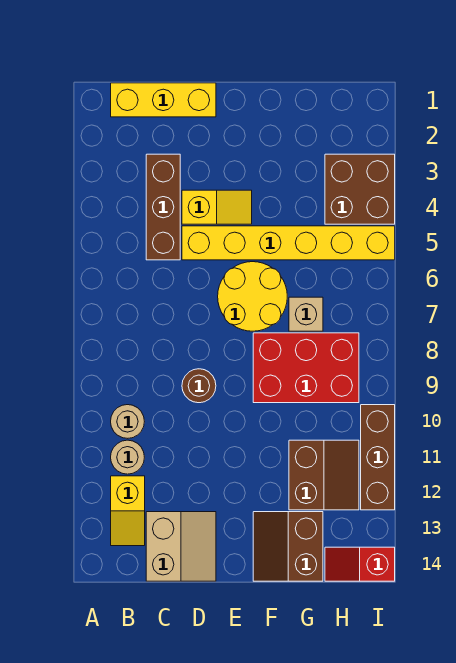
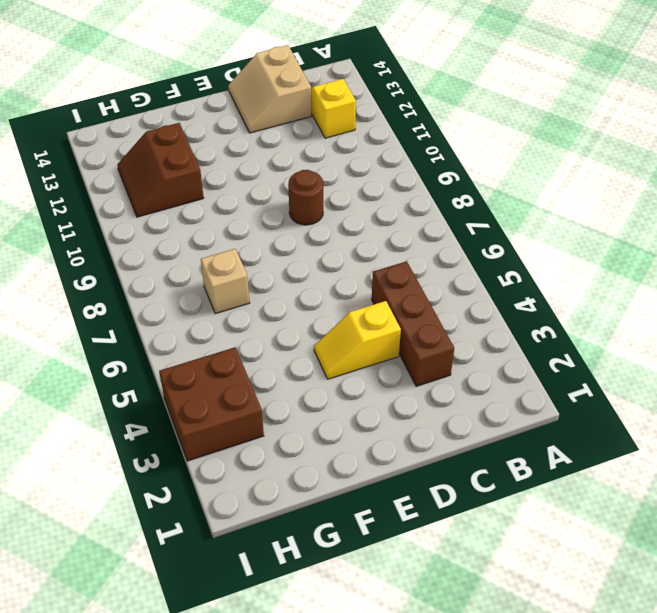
none -> yellow brick B1:D1 level 1
none -> tan round brick B10 level 1
none -> tan round brick B11 level 1

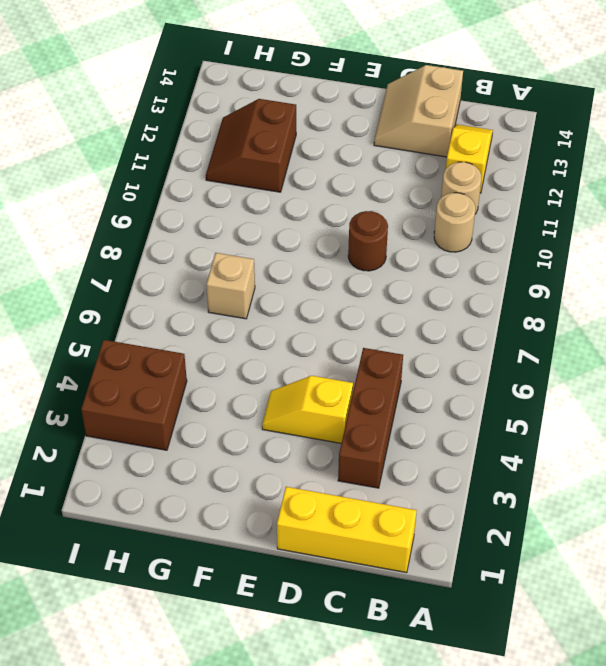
none -> yellow brick D5:I5 level 1
none -> yellow round brick E6:F7 level 1
none -> red brick F8:H9 level 1

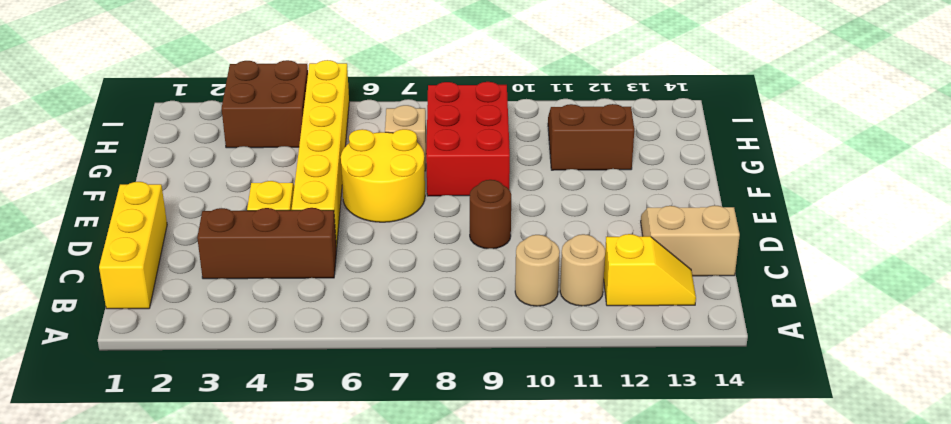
none -> brown slope F13:G14 level 1 top G
none -> red slope H14:I14 level 1 top I
none -> brown brick I10:I12 level 1

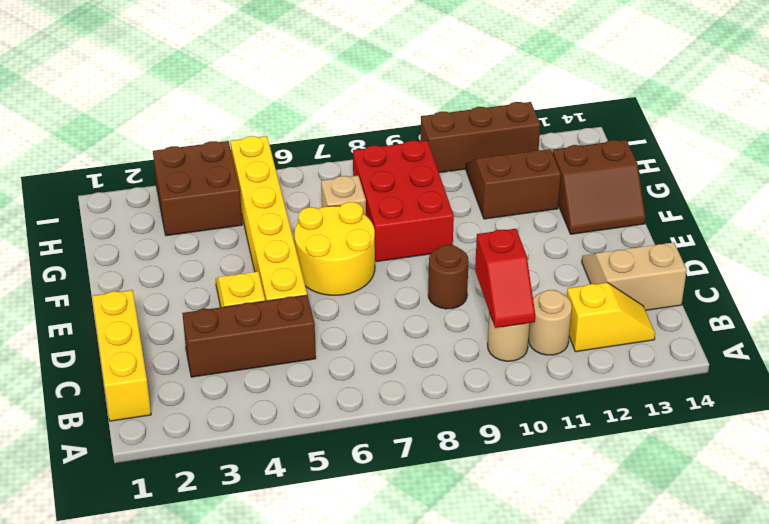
red slope B10:C10 level 2 top C -> red slope H14:I14 level 1 top I

